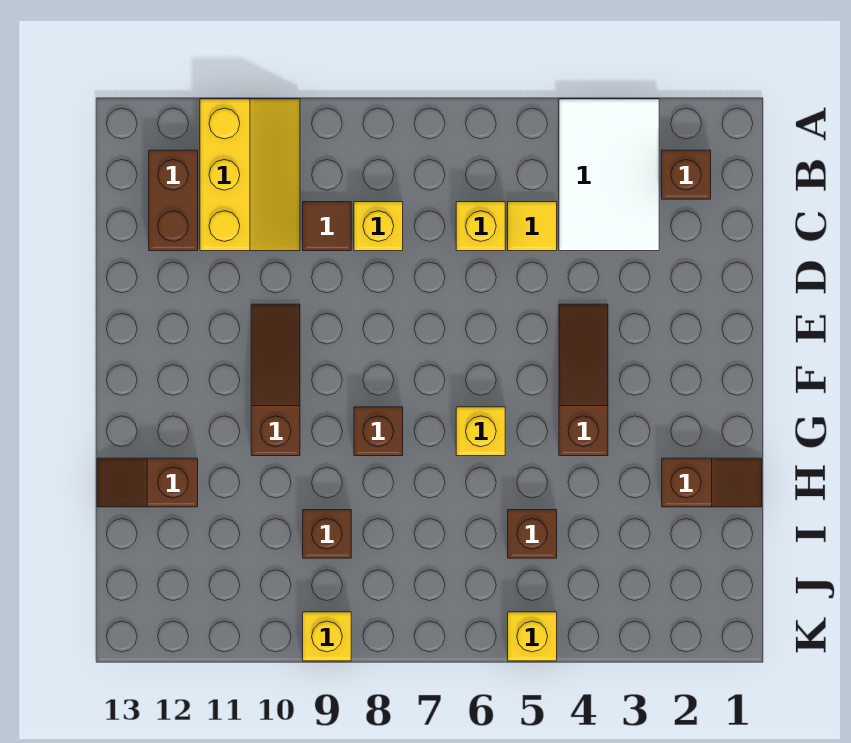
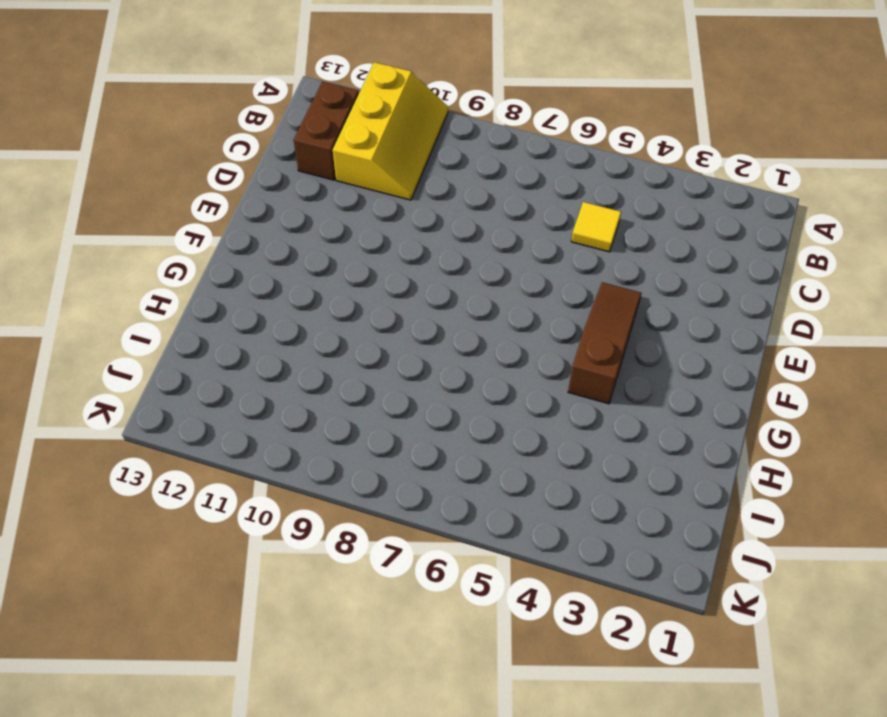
none -> white tile A3:C4 level 1
none -> brown brick B2 level 1
none -> yellow brick C6 level 1

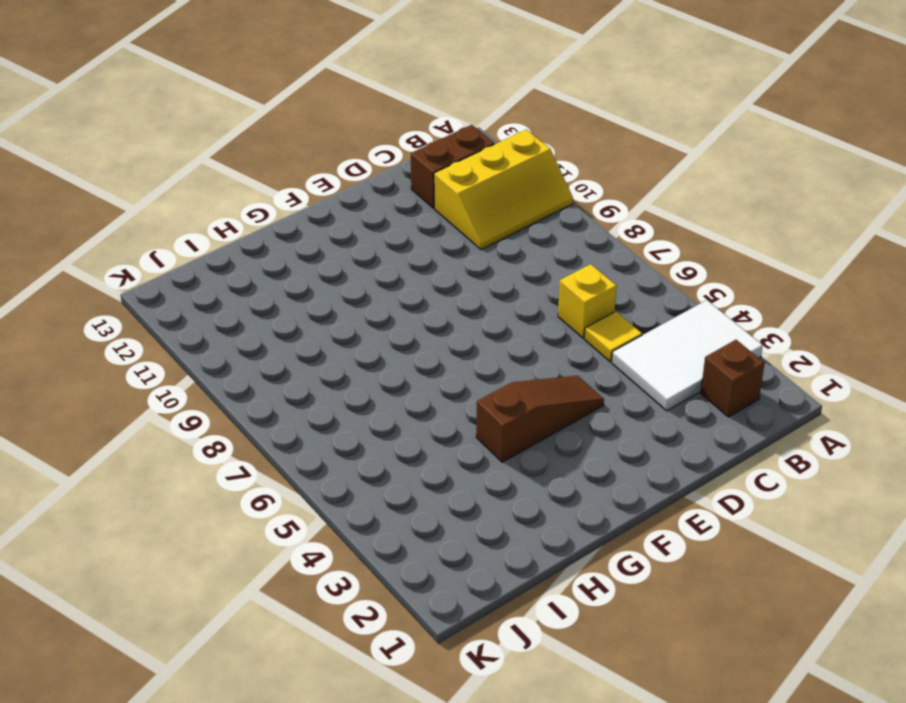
none -> yellow brick C8 level 1
none -> brown tile C9 level 1
none -> brown slope E10:G10 level 1 top G

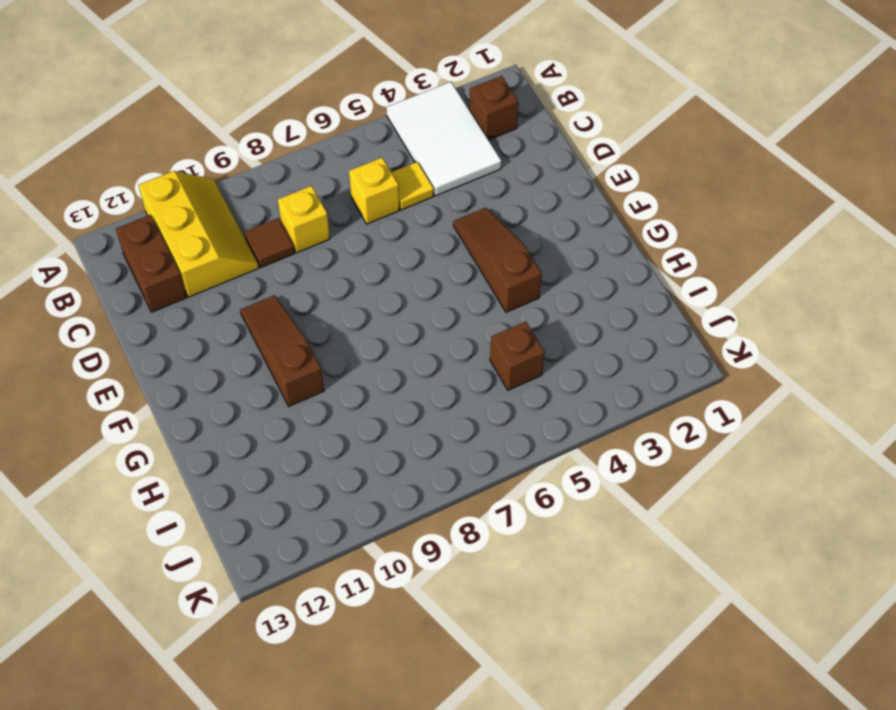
none -> yellow brick G6 level 1
none -> brown brick G8 level 1
none -> brown slope H1:H2 level 1 top 2

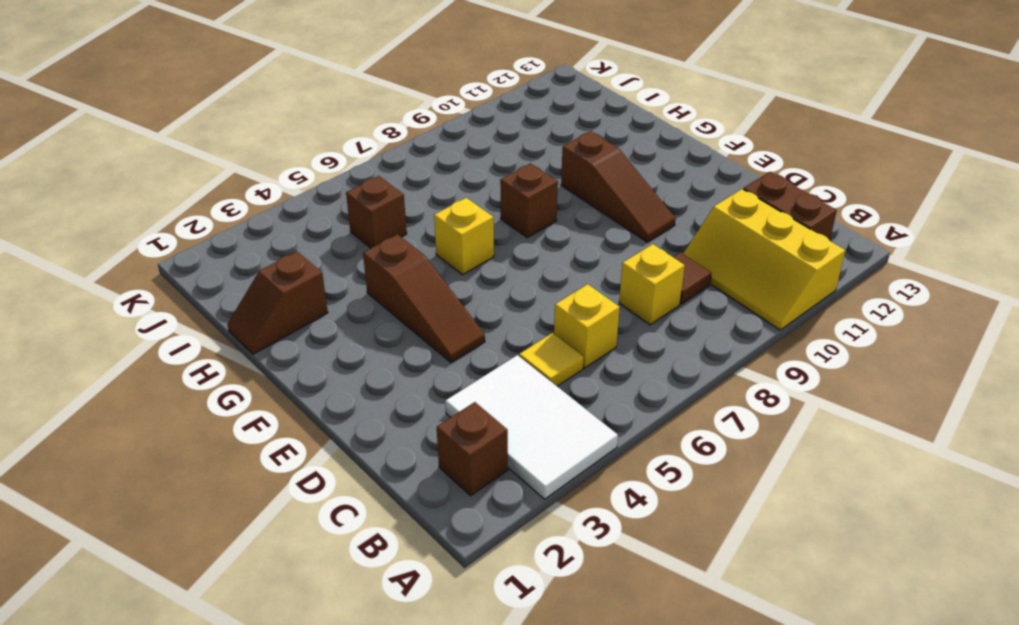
none -> brown slope H12:H13 level 1 top 12
none -> brown brick I9 level 1
none -> yellow brick K5 level 1

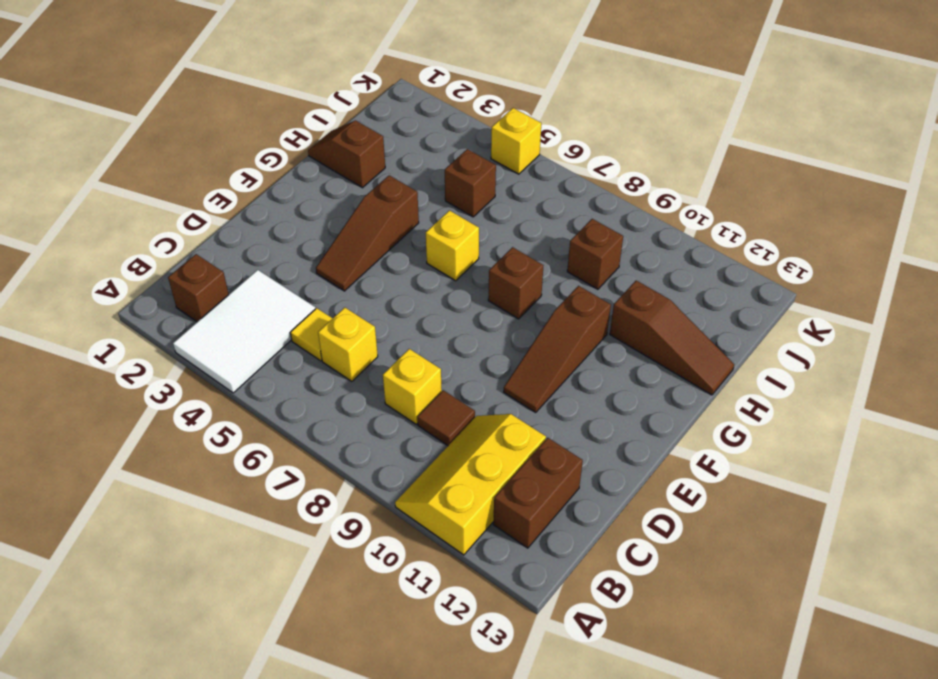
brown slope H11:H13 level 1 top 11 -> brown slope H12:H13 level 1 top 12
none -> yellow brick K9 level 1

